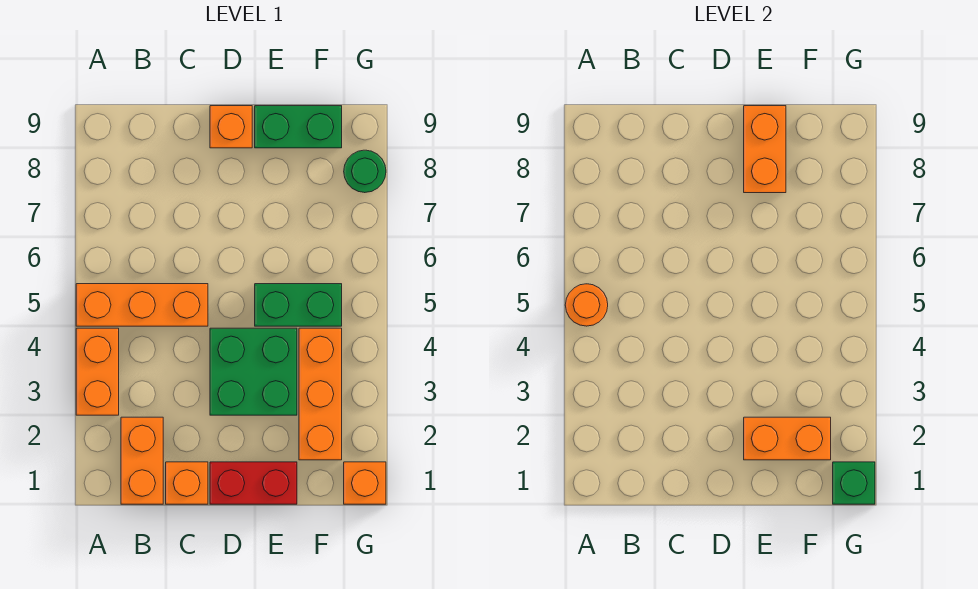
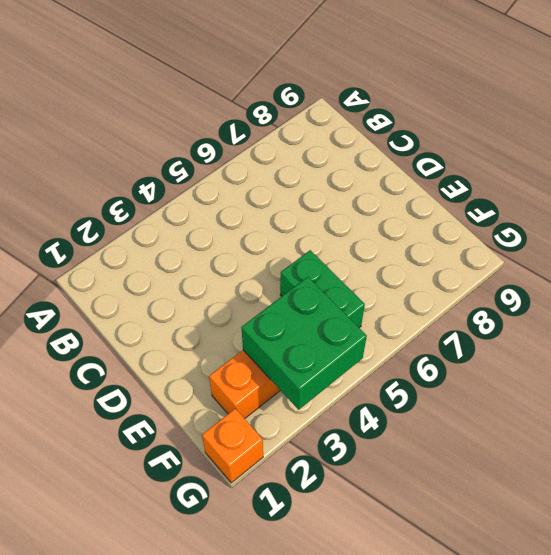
green brick F3:G4 level 2 -> green brick D3:E4 level 1
none -> orange brick A3:A4 level 1
none -> orange brick A5:C5 level 1
none -> orange brick B1:B2 level 1

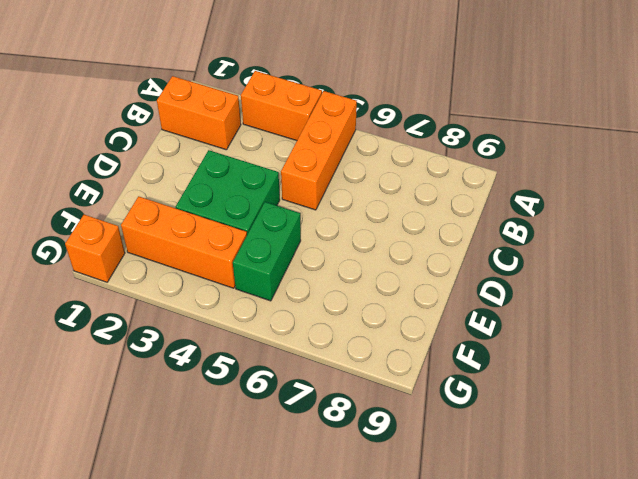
none -> orange brick C1 level 1
none -> red brick D1:E1 level 1
none -> orange brick D9 level 1

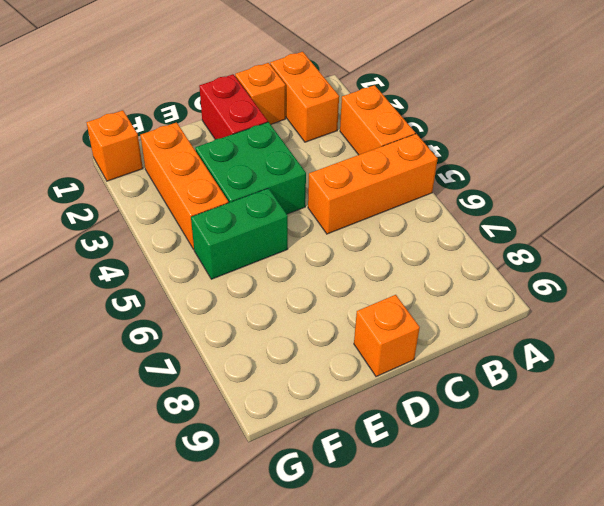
red brick D1:D2 level 1 -> red brick D1:E1 level 1
none -> green brick E9:F9 level 1
none -> green round brick G8 level 1
none -> orange round brick A5 level 2

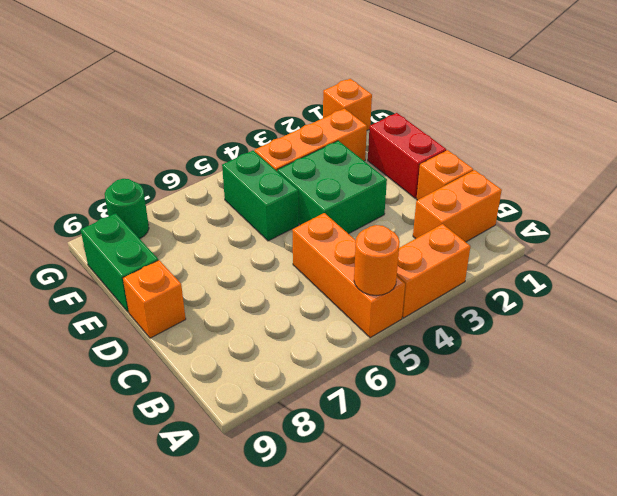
none -> orange brick E2:F2 level 2
none -> orange brick E8:E9 level 2
none -> green brick G1 level 2

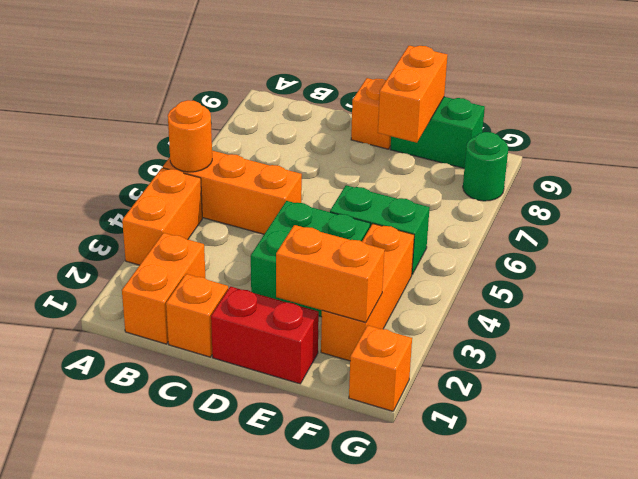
none -> green brick G1 level 2

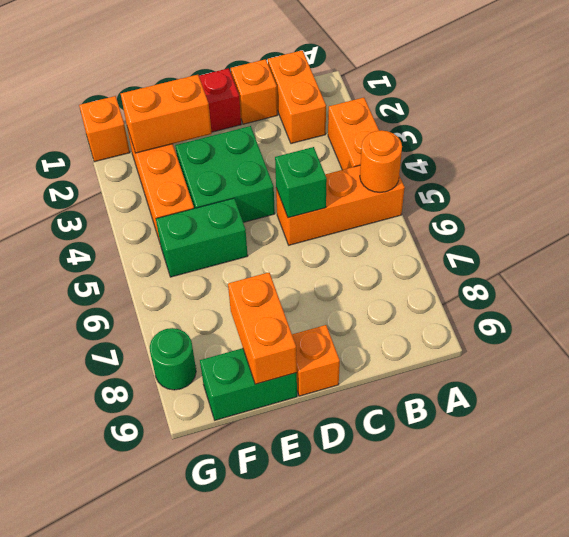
green brick C5 level 2 -> green brick G1 level 2

